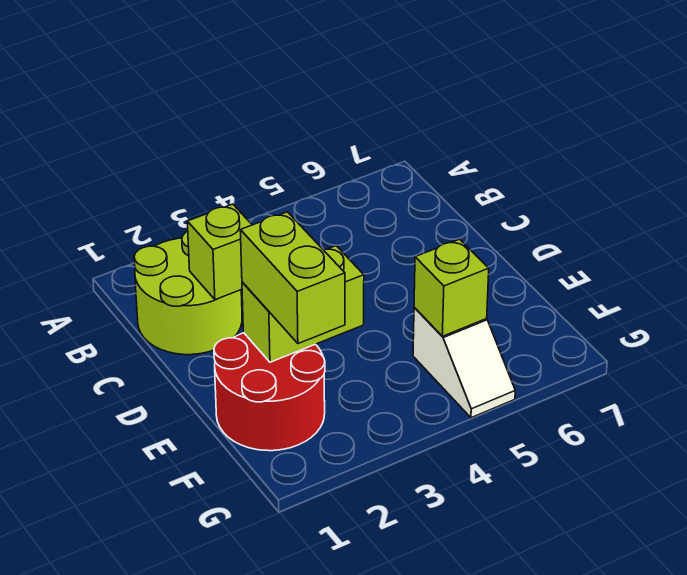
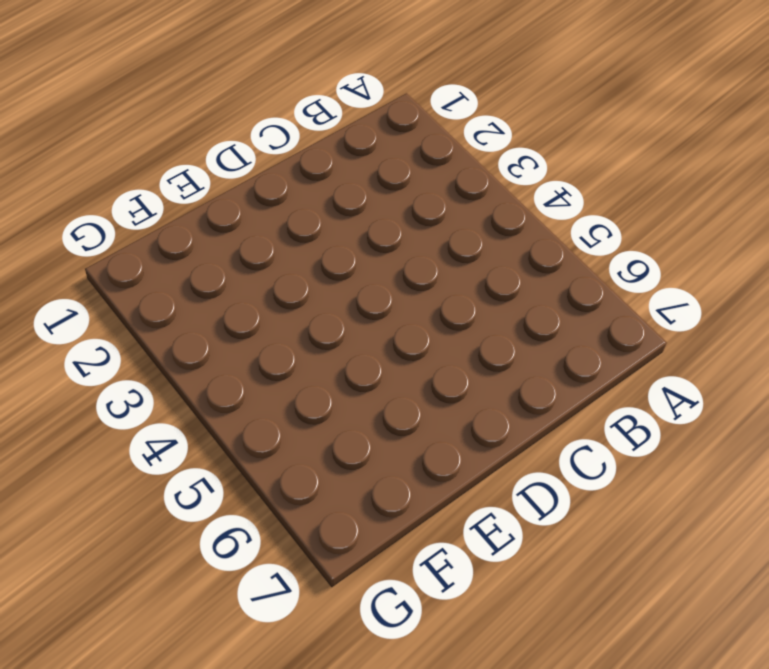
none -> lime round brick B1:C2 level 1
none -> red round brick E1:F2 level 1

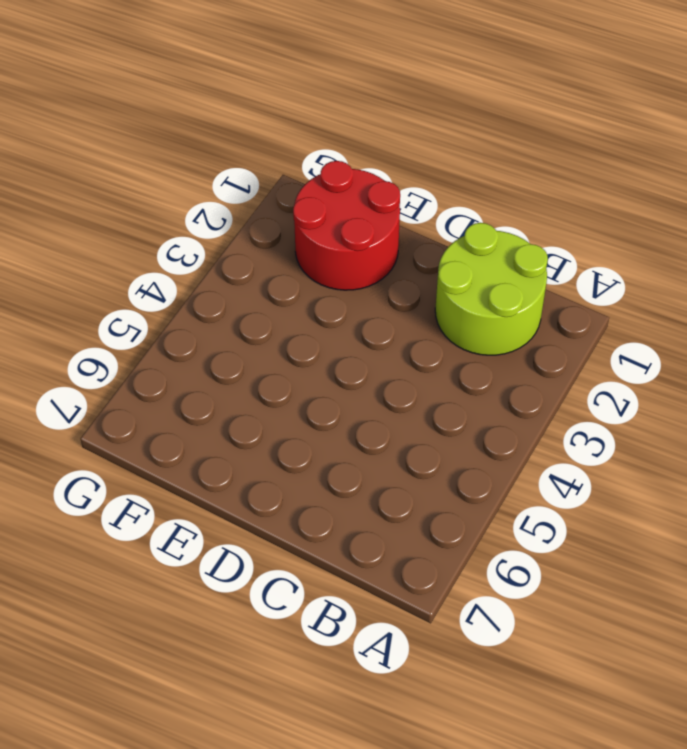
none -> white slope F5:G5 level 1 top F
none -> lime brick C2 level 2

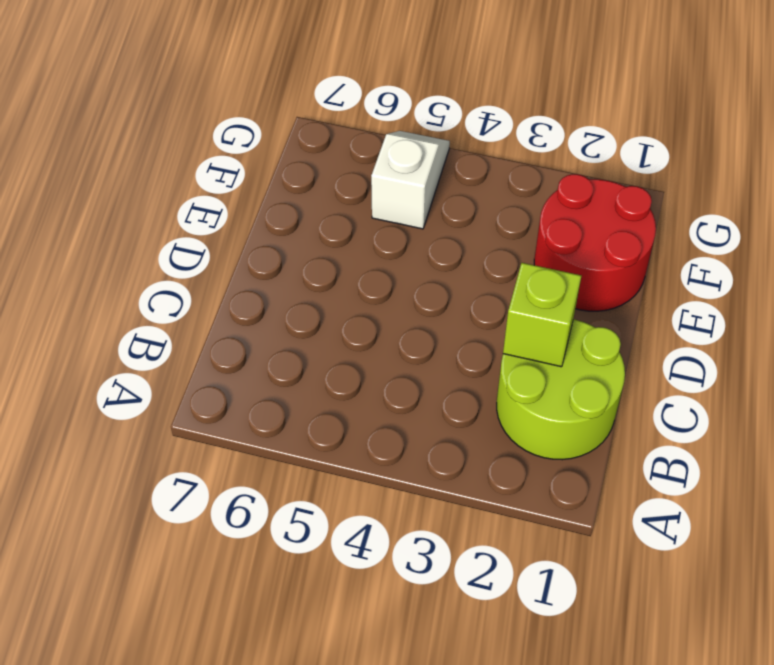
none -> lime brick E2:E3 level 2
none -> lime brick F5 level 2

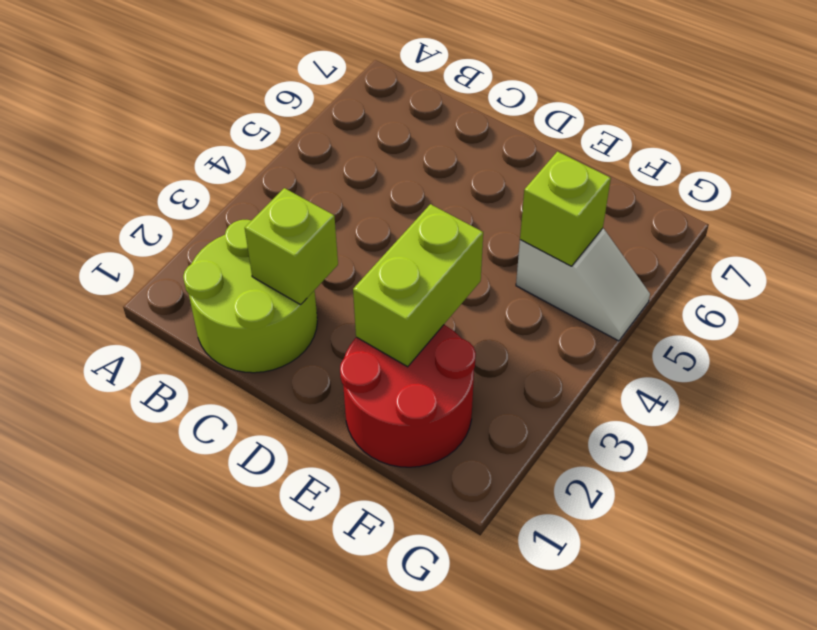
none -> lime brick E2:F2 level 3

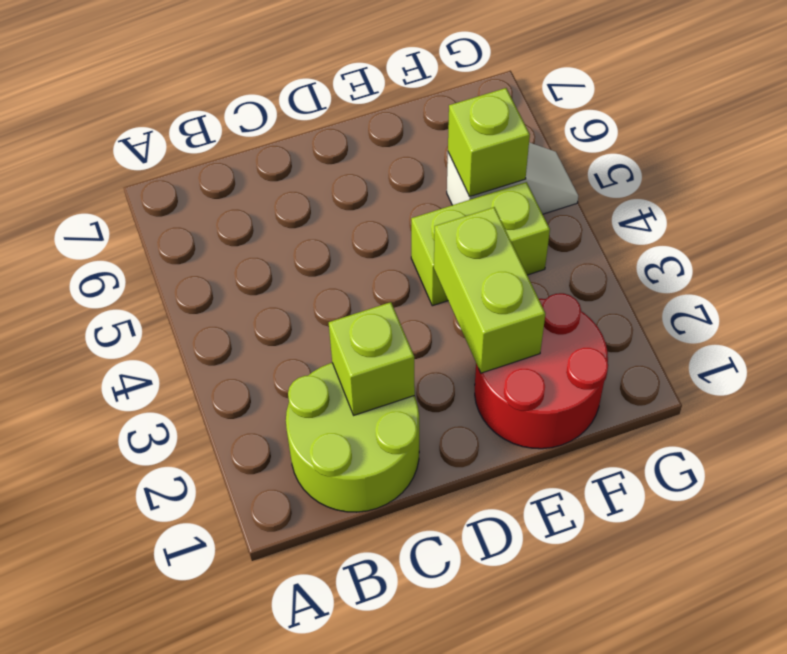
lime brick E4:F4 level 1 -> lime brick E2:F2 level 3

